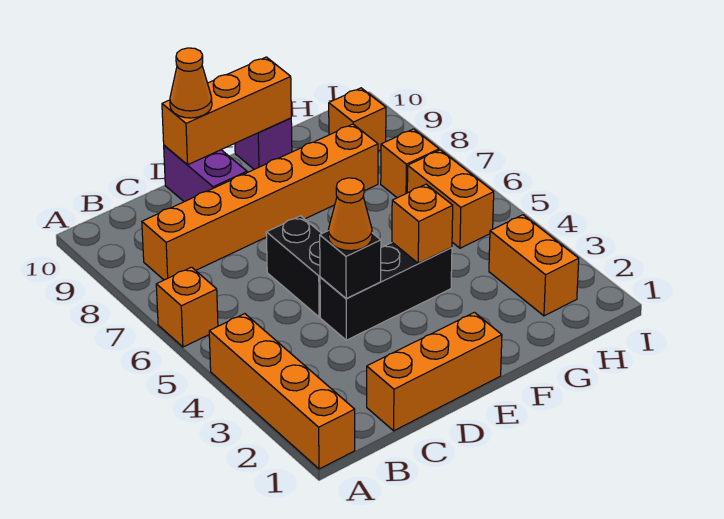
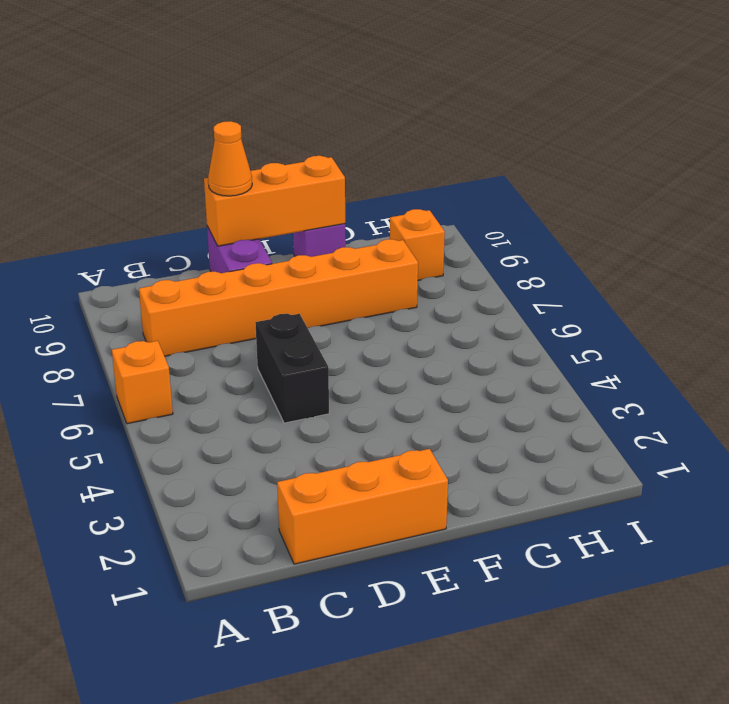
none -> orange brick A1:A4 level 1
none -> black brick D4:F4 level 1
none -> orange brick H2:H3 level 1

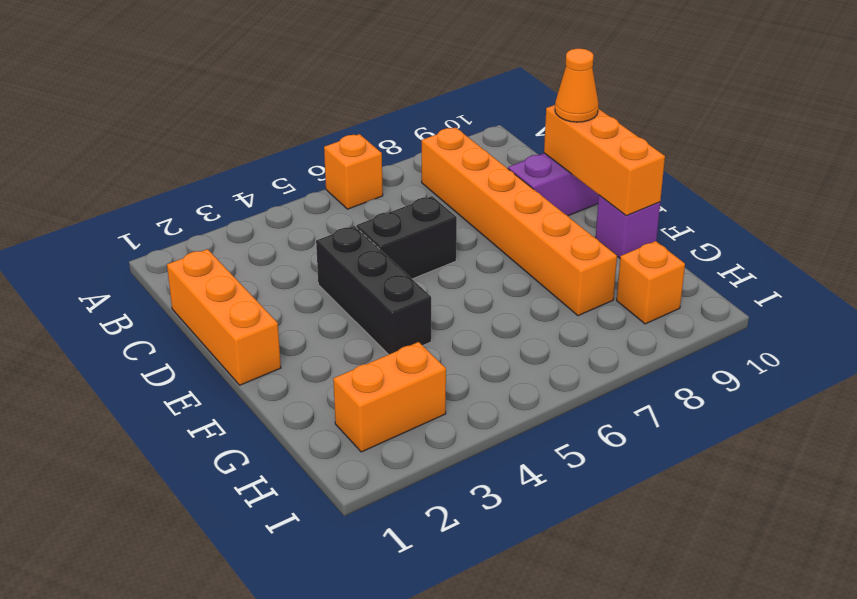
none -> orange brick A1:A4 level 1
none -> orange brick H5:H6 level 1
none -> orange brick H7 level 1

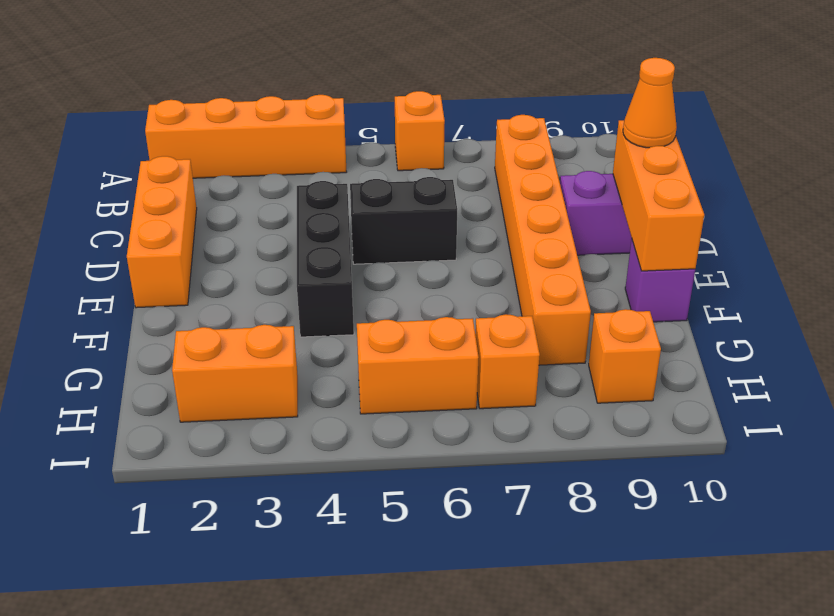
none -> black brick D4 level 2
none -> orange brick F4 level 2
none -> orange cone D4 level 3

